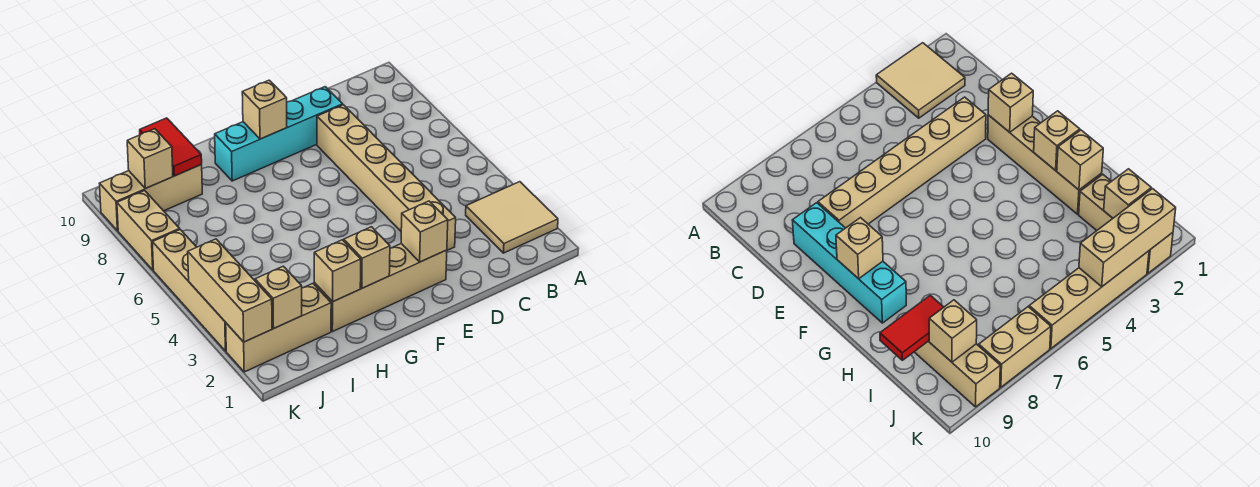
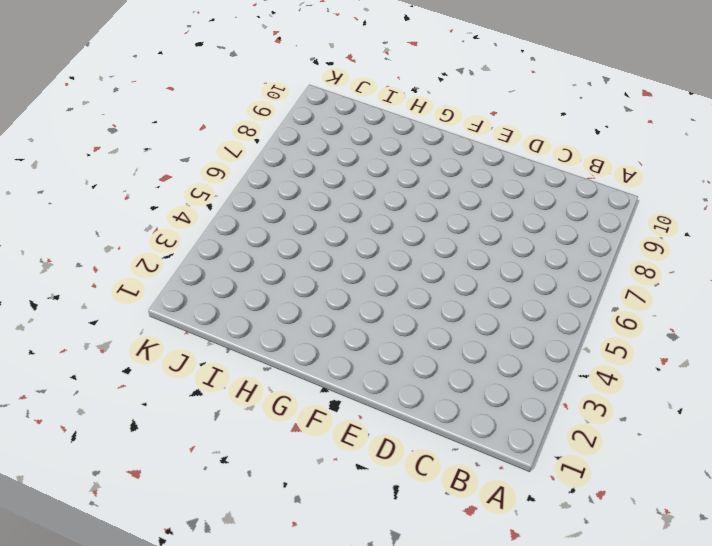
none -> tan tile A2:B3 level 1
none -> tan brick D3:D8 level 1
none -> cyan brick D9:G9 level 1

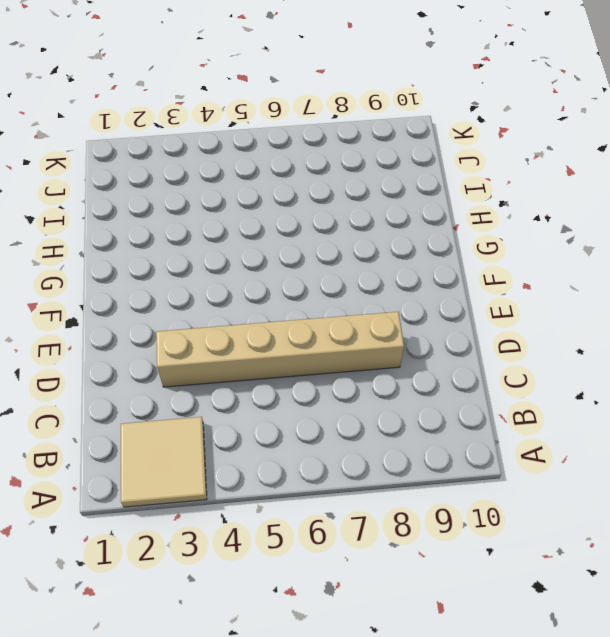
none -> cyan brick D9:G9 level 1
none -> tan brick E2:H2 level 1
none -> tan brick I2:K2 level 1

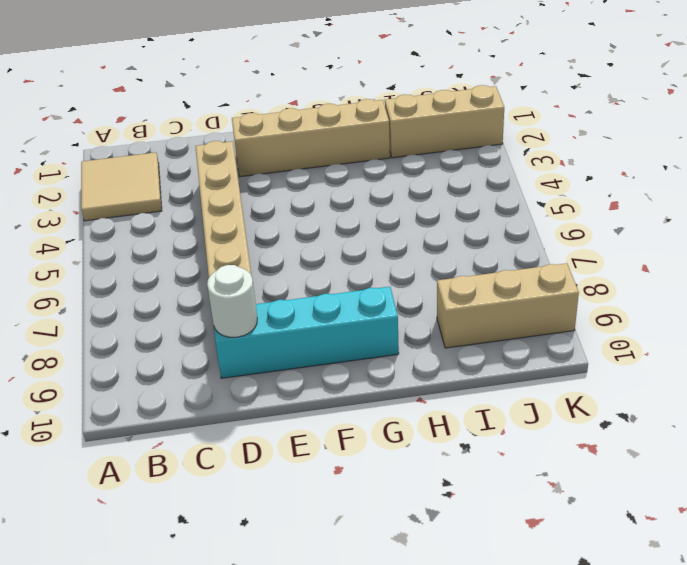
white round brick D9 level 2 -> none
none -> tan brick K3:K6 level 1
none -> tan brick K7:K8 level 1
none -> tan brick E2 level 2

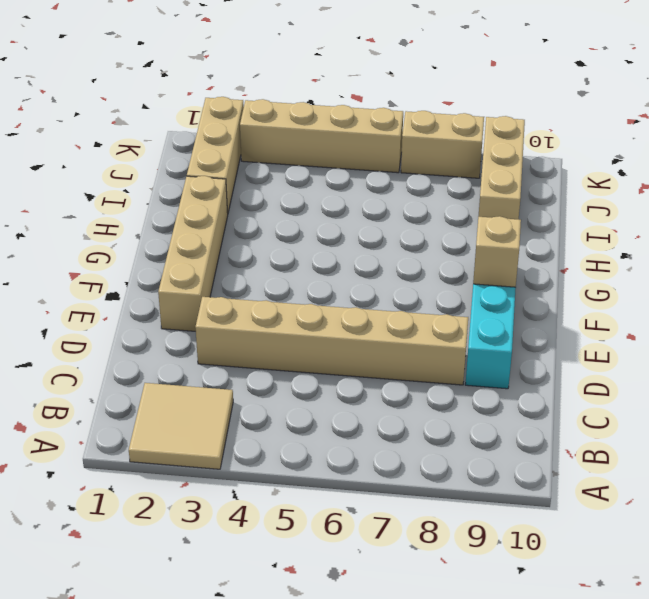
none -> tan brick E2 level 2
none -> tan brick G2 level 2
none -> tan brick H2 level 2

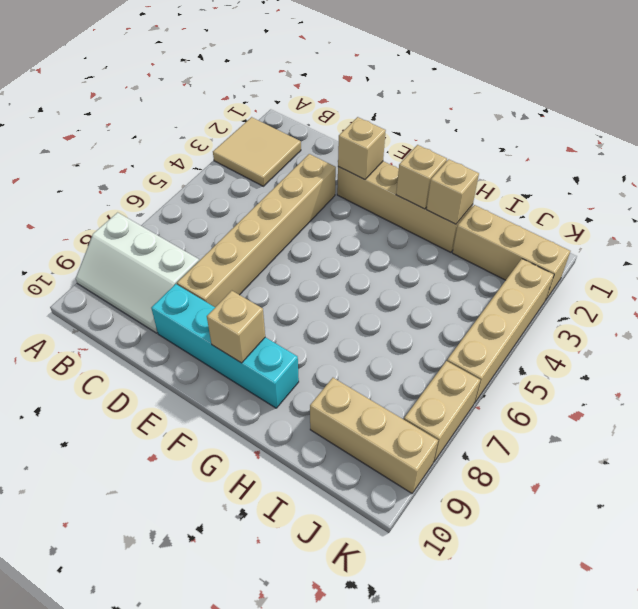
white slope A8:C9 level 1 top 8 -> none
none -> red tile I9:I10 level 2
none -> tan brick J2 level 2
none -> tan brick J9 level 2

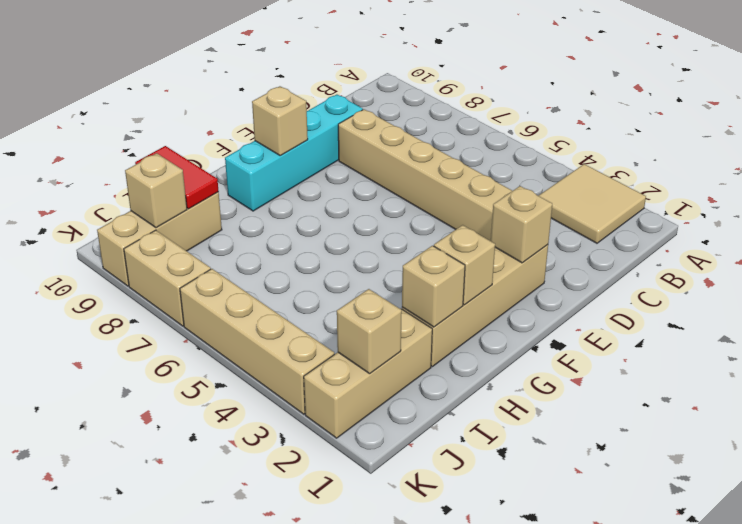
none -> tan brick K2:K4 level 2

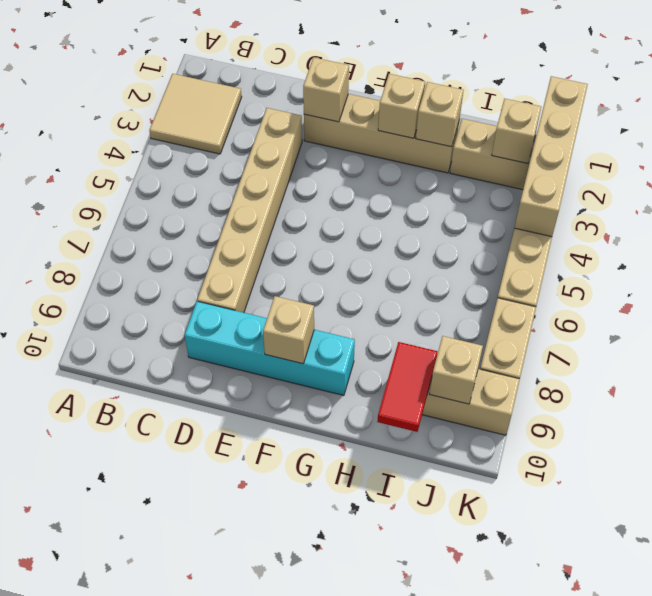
tan brick K1:K4 level 2 -> tan brick K2:K4 level 2

